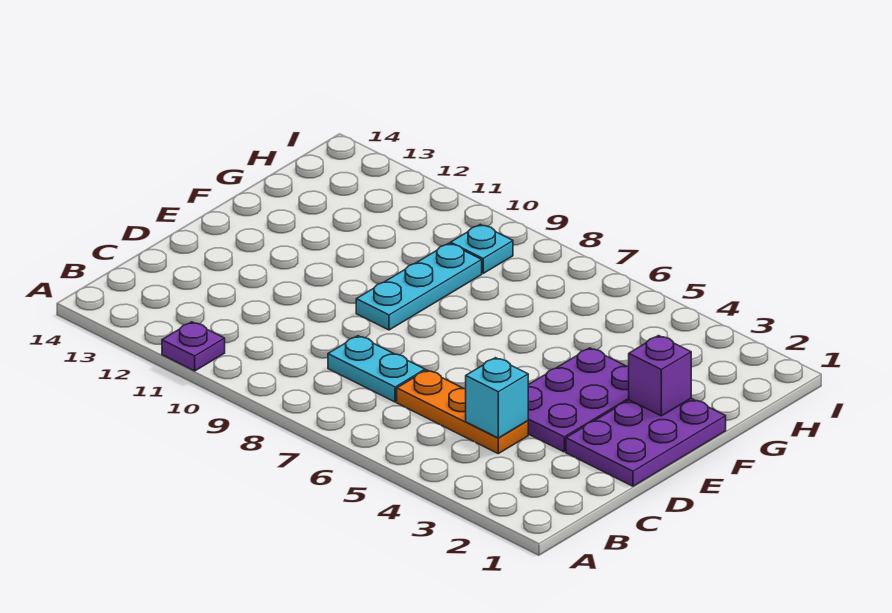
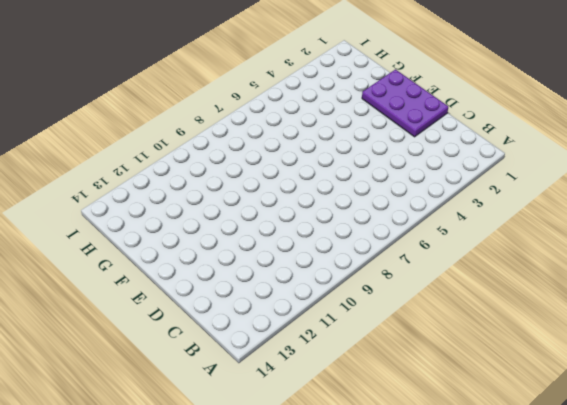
none -> purple plate A11 level 1
none -> orange plate C4:C6 level 1

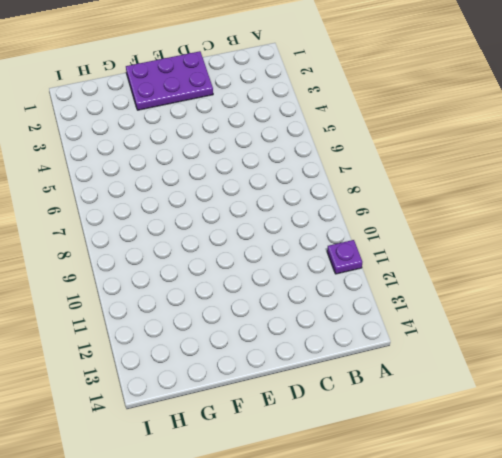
none -> orange plate C4:C6 level 1
none -> cyan plate C7:C8 level 1

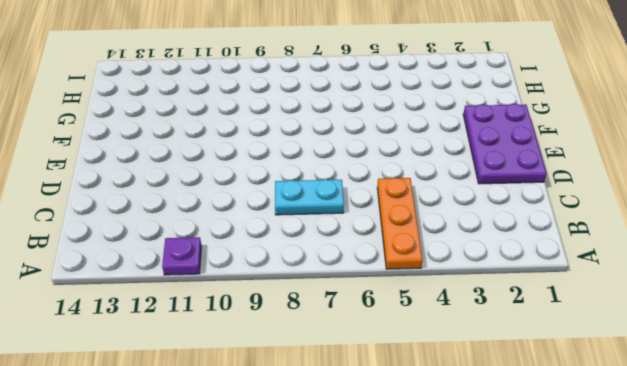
orange plate A5:C5 level 1 -> orange plate C4:C6 level 1
none -> purple plate D3:F4 level 1
none -> cyan plate E9:G9 level 1

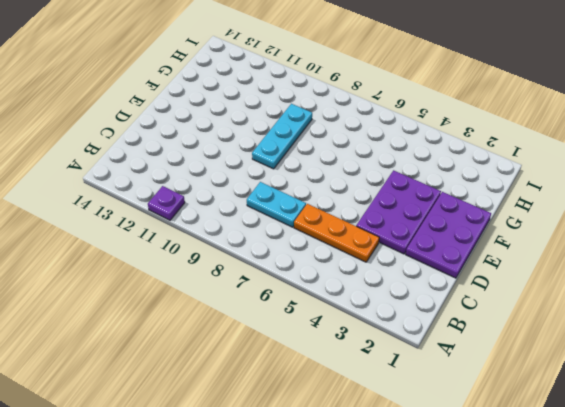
none -> cyan plate H9 level 1
none -> cyan brick C4 level 2

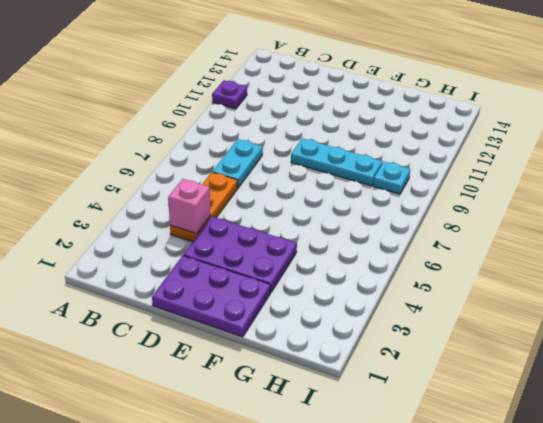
pink brick C4 level 2 -> cyan brick C4 level 2
none -> purple brick F2 level 2

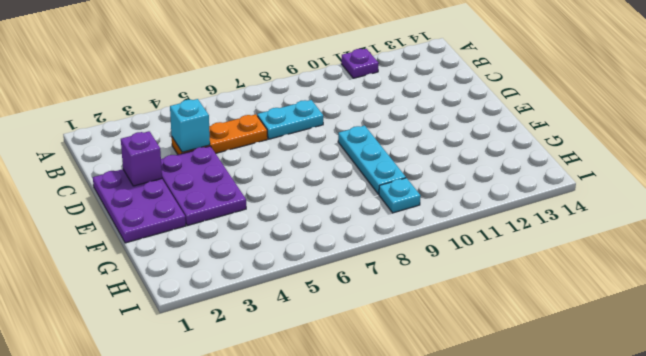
purple brick D2 level 2 -> purple brick F2 level 2

